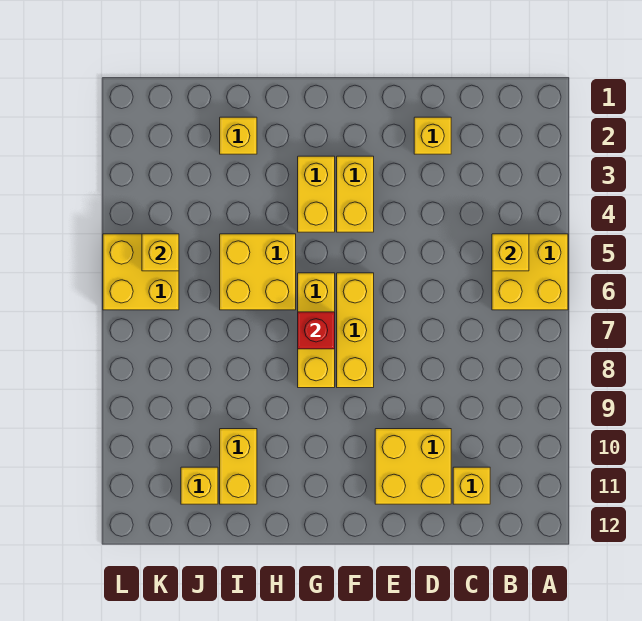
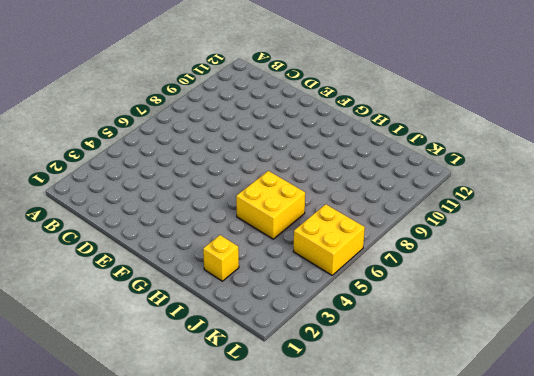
none -> yellow brick A5:B6 level 1
none -> yellow brick C11 level 1
none -> yellow brick D2 level 1

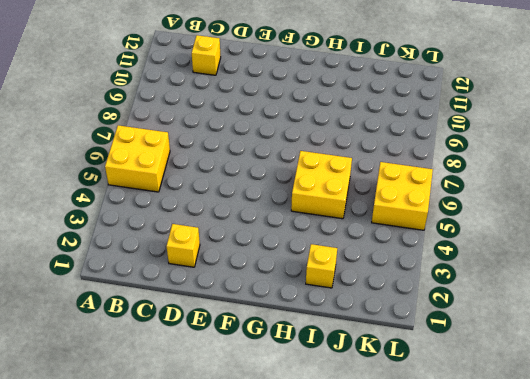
none -> yellow brick D10:E11 level 1
none -> yellow brick F3:F4 level 1
none -> yellow brick F6:F8 level 1

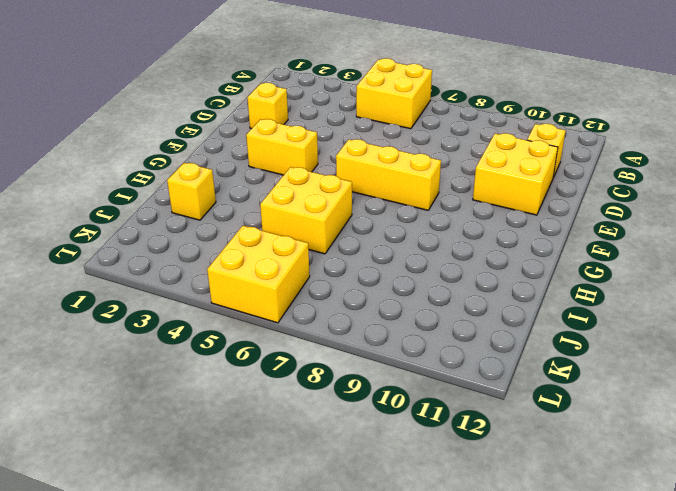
none -> yellow brick G3:G4 level 1
none -> yellow brick G6:G8 level 1
none -> yellow brick I10:I11 level 1

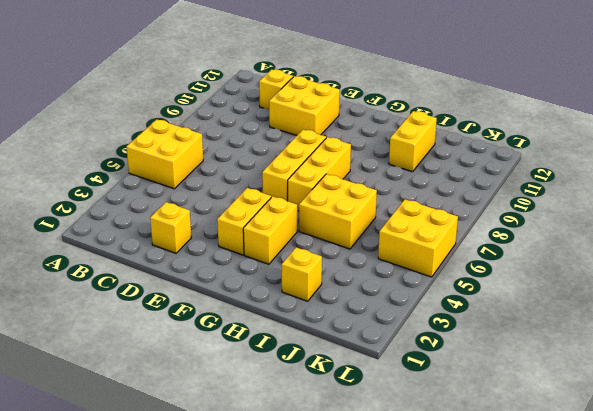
none -> yellow brick J11 level 1
none -> yellow brick B5 level 2
none -> red brick G7 level 2

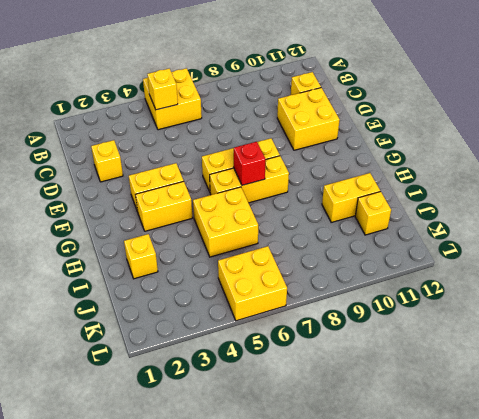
none -> yellow brick K5 level 2

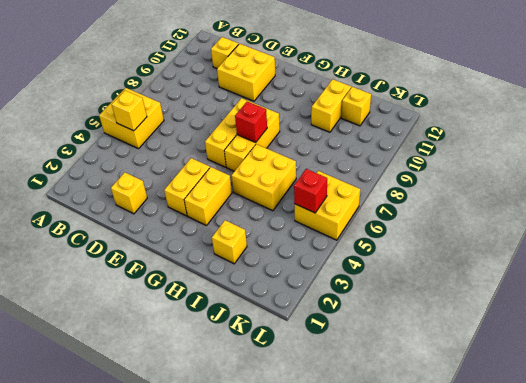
red brick K5 level 2 -> yellow brick K5 level 2

